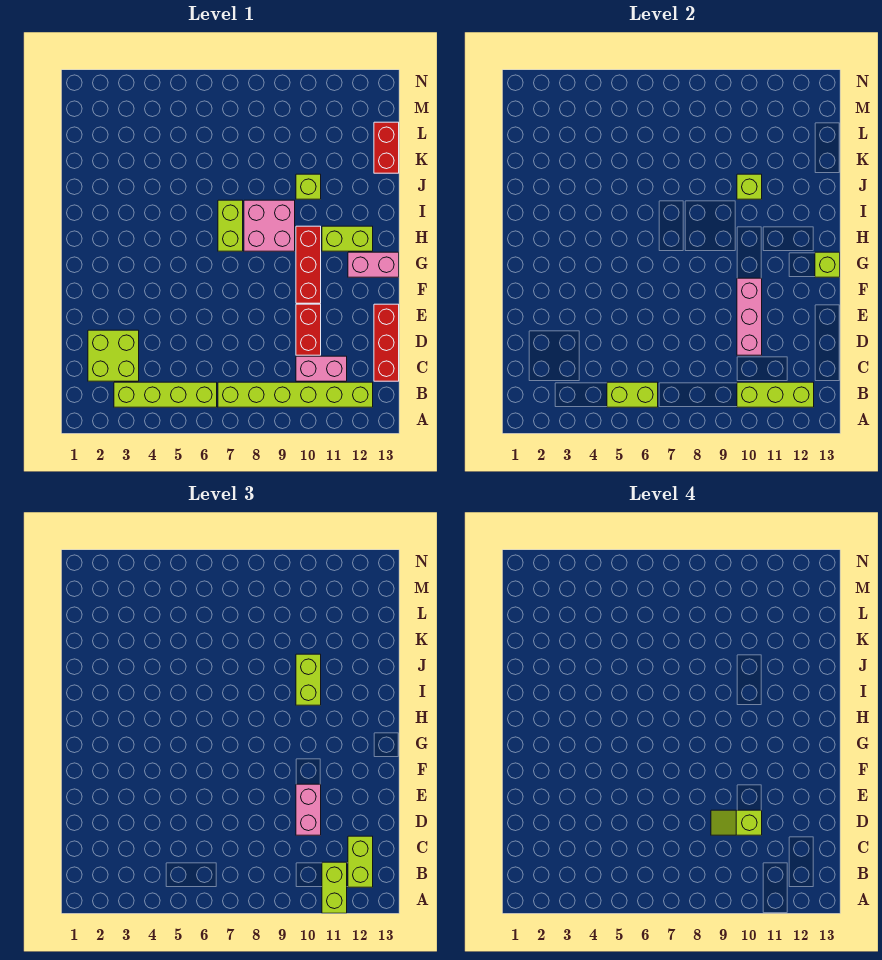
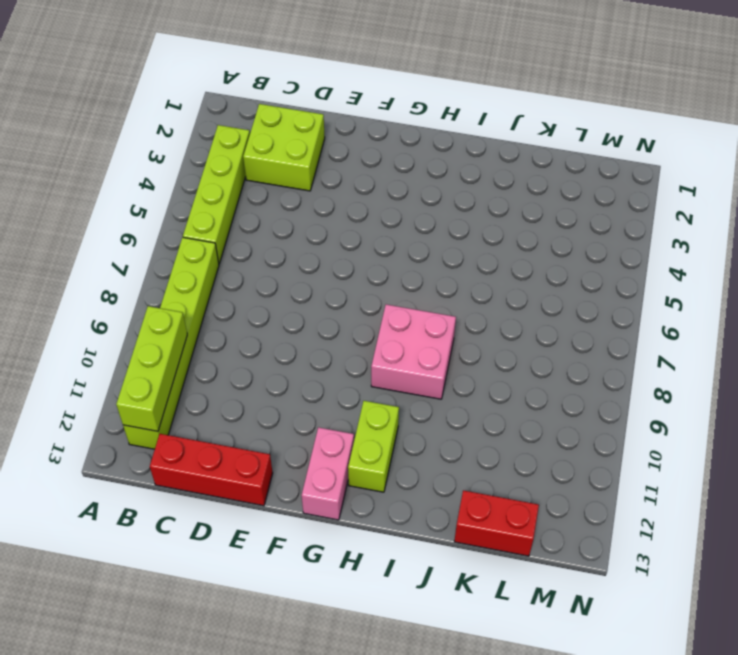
none -> pink brick C10:C11 level 1
none -> red brick D10:E10 level 1
none -> red brick F10:H10 level 1

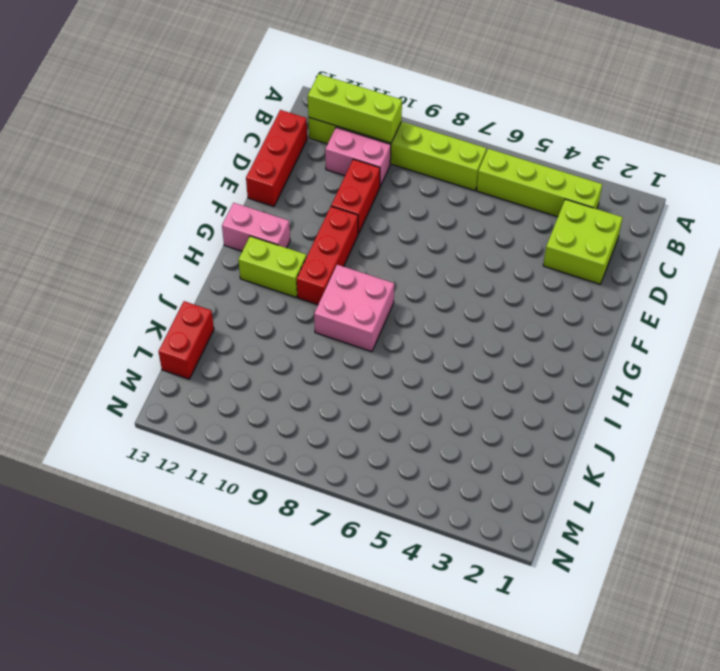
none -> lime brick H7:I7 level 1
none -> lime brick J10 level 1
none -> lime brick B5:B6 level 2

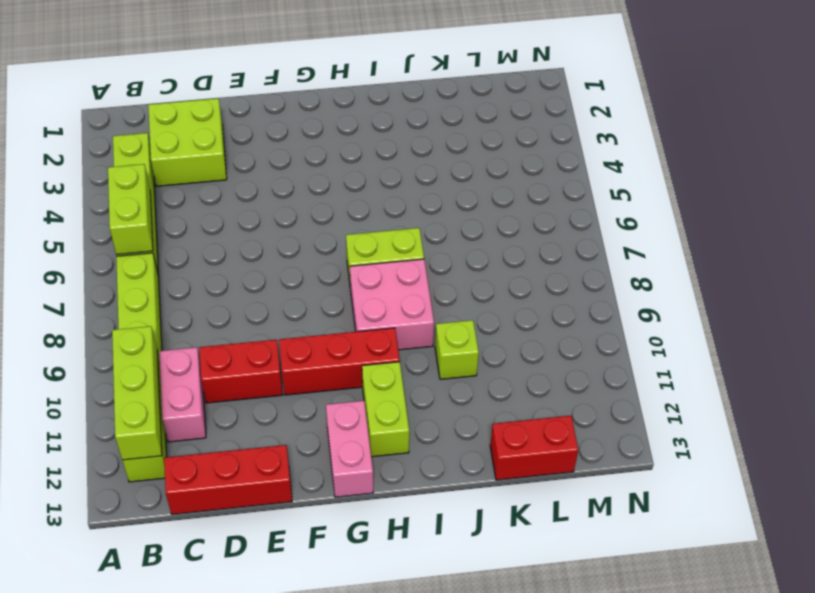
none -> pink brick D10:F10 level 2
none -> lime brick G13 level 2
none -> lime brick J10 level 2

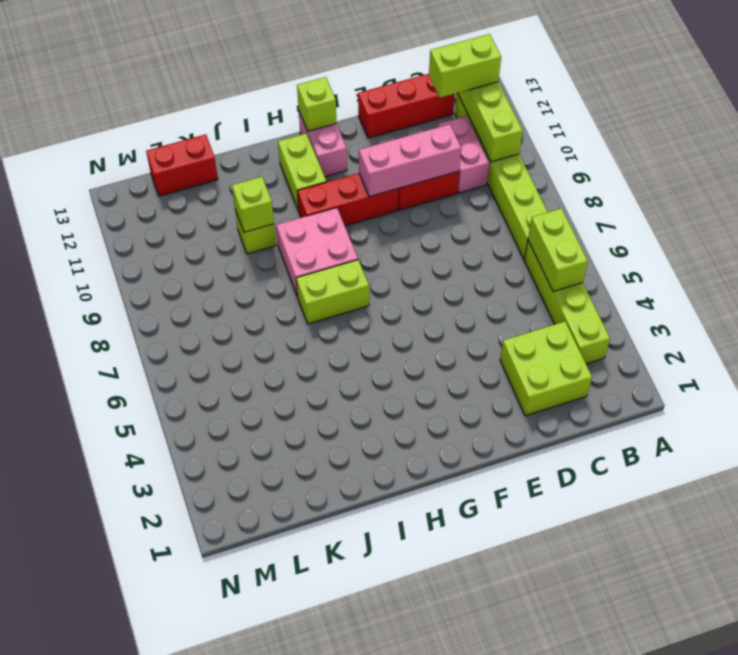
none -> lime brick A11:B11 level 3
none -> pink brick D10:E10 level 3
none -> lime brick I10:J10 level 3

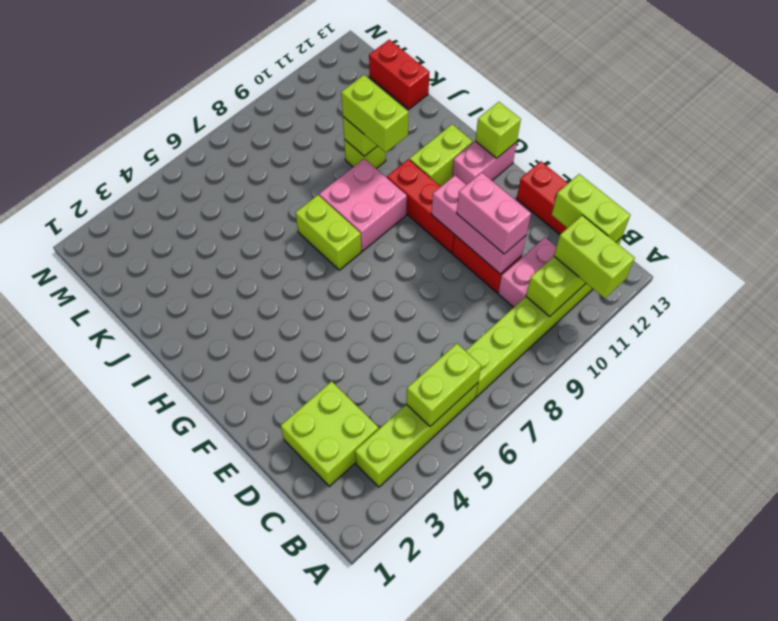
none -> lime slope D9:D10 level 4 top 10

